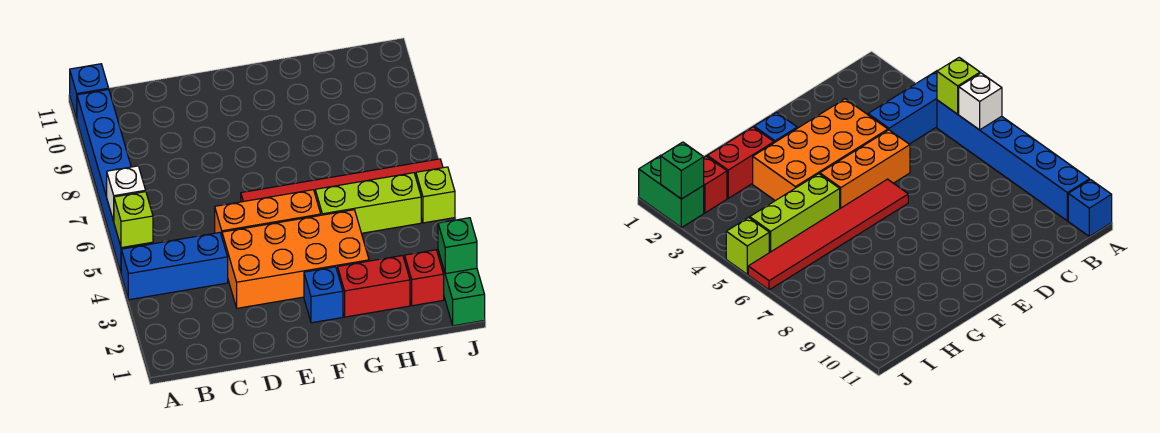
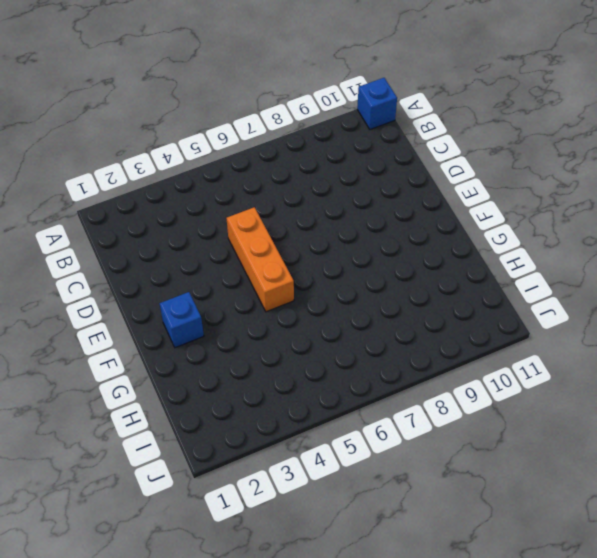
none -> blue brick A4:C4 level 1
none -> blue brick A5:A10 level 1
none -> orange brick D3:G4 level 1

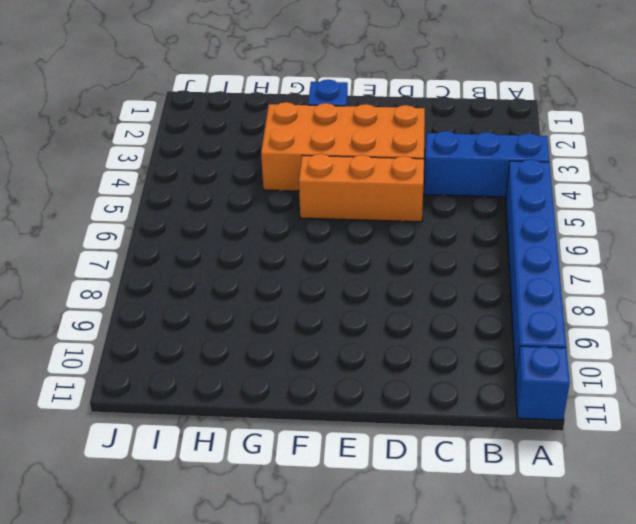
none -> red tile E6:J6 level 1
none -> red brick G2:H2 level 1
none -> lime brick G5:I5 level 1

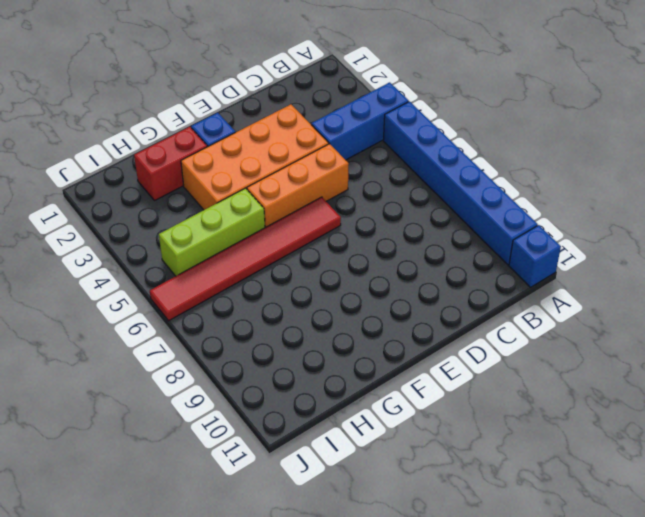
none -> red brick I2 level 1
none -> green brick J1:J2 level 1
none -> lime brick J5 level 1

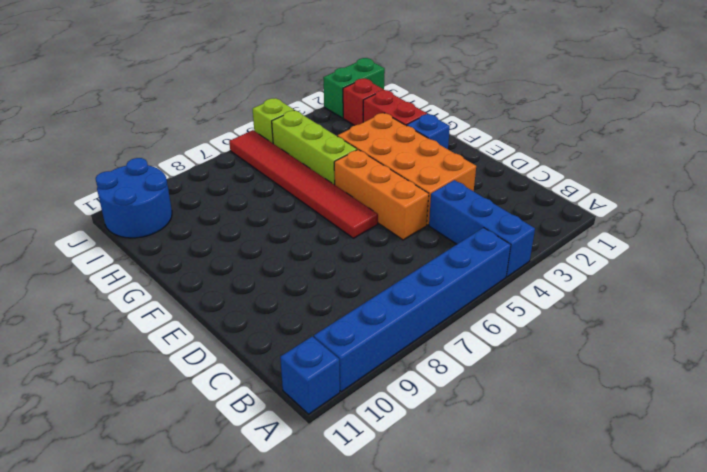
blue round brick I10:J11 level 1 -> none
none -> lime brick A5 level 2
none -> white brick A6 level 2
none -> green brick J2 level 2

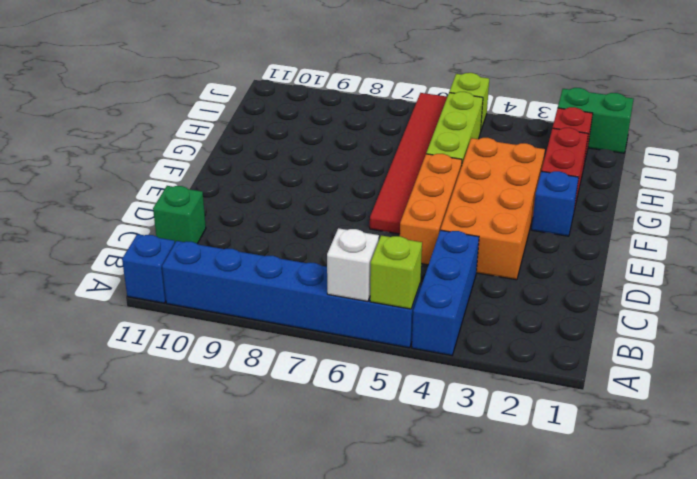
green brick C11 level 1 -> green brick J2 level 2

